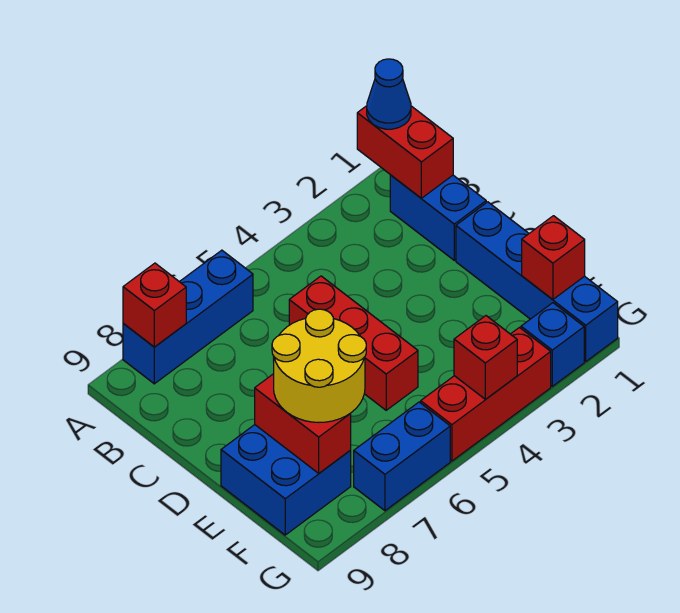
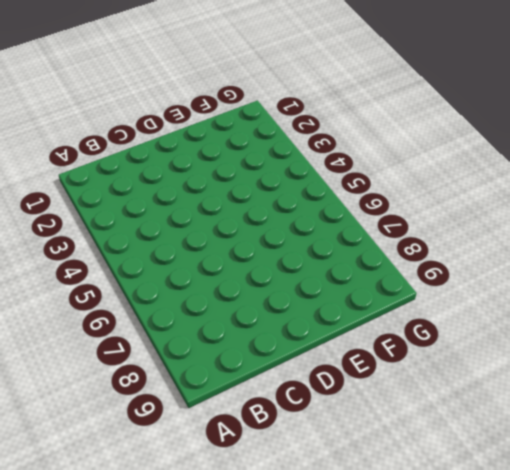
none -> blue brick A6:A8 level 1
none -> blue brick B1:C1 level 1
none -> red brick C5:E5 level 1

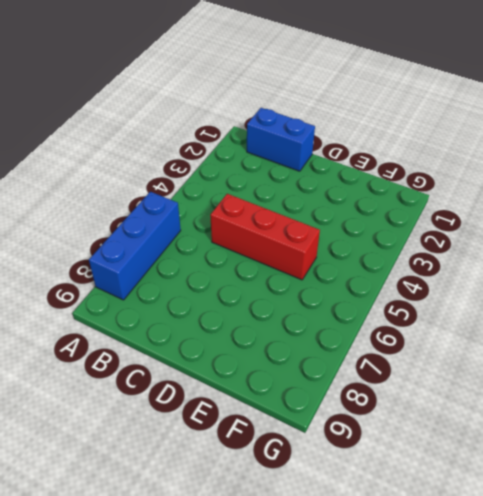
none -> blue brick D1:G1 level 1
none -> blue brick E8:F9 level 1
none -> blue brick G2 level 1

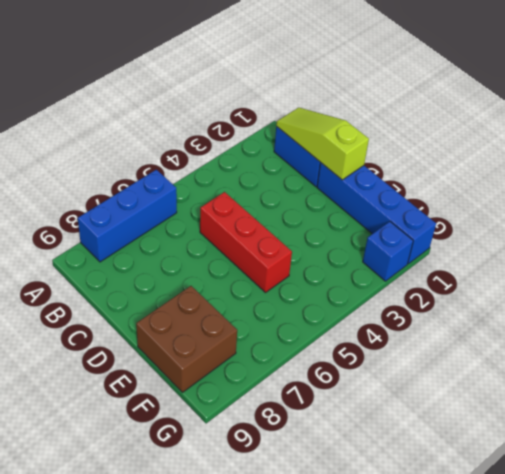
lime slope B1:D1 level 2 top D -> red brick A1:B1 level 2
brown brick E8:F9 level 1 -> blue brick E8:F9 level 1
none -> red brick G3:G5 level 1
none -> blue brick G6:G7 level 1
none -> red brick A8 level 2

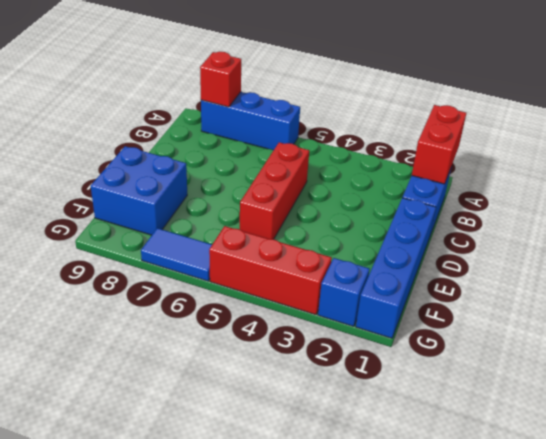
blue tile G6:G7 level 1 -> blue brick G6:G7 level 1
none -> red brick E8:F8 level 2
none -> red brick F1 level 2
none -> red brick G4 level 2

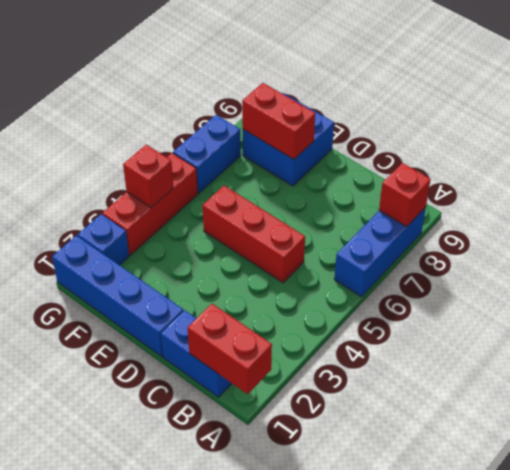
none -> red brick F1 level 2
none -> blue cone A1 level 3
none -> yellow round brick E7:F8 level 3

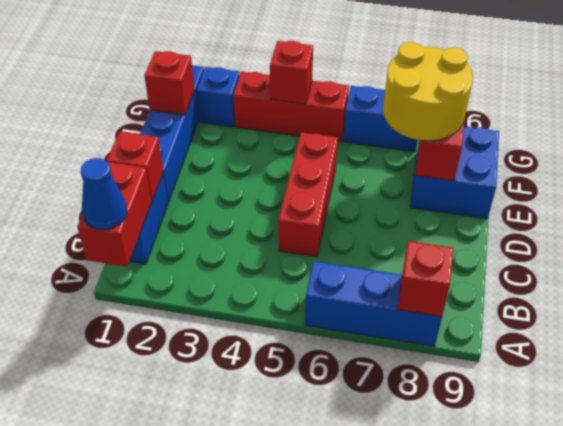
red brick C1 level 2 -> none

